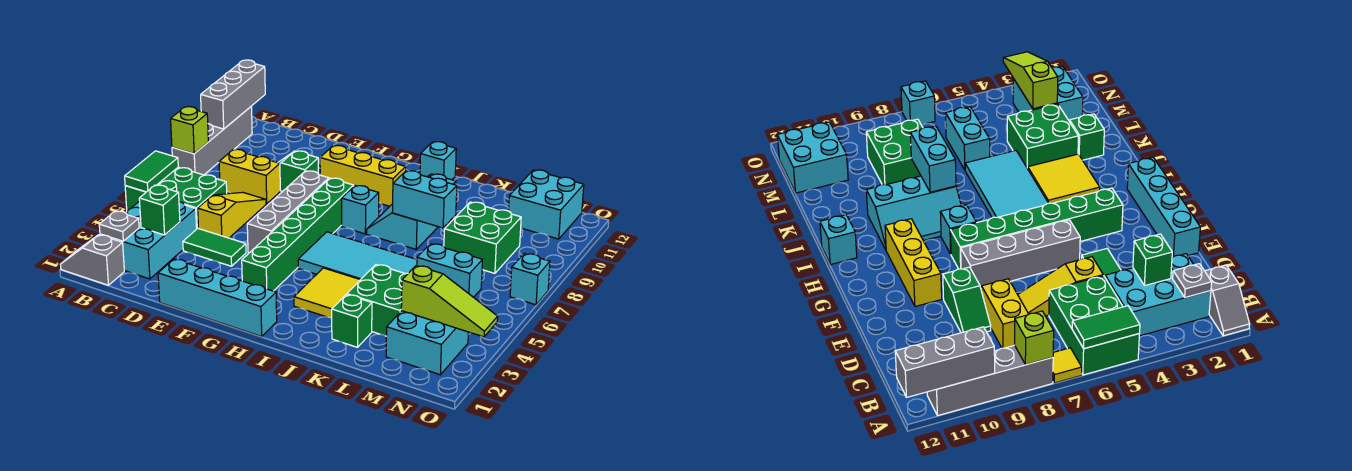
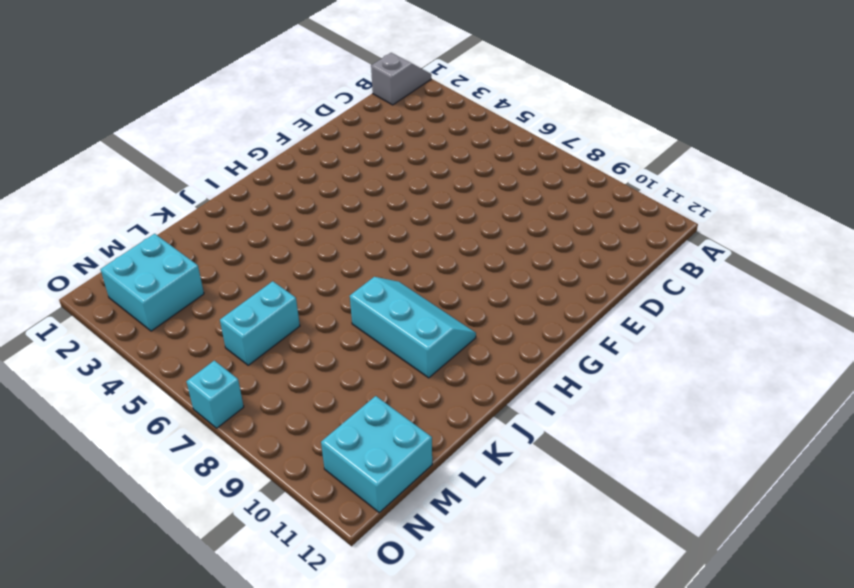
none -> green brick A5:C6 level 1
none -> yellow tile A7 level 1
none -> grey brick A8:A11 level 1
none -> cyan brick B2:C4 level 1

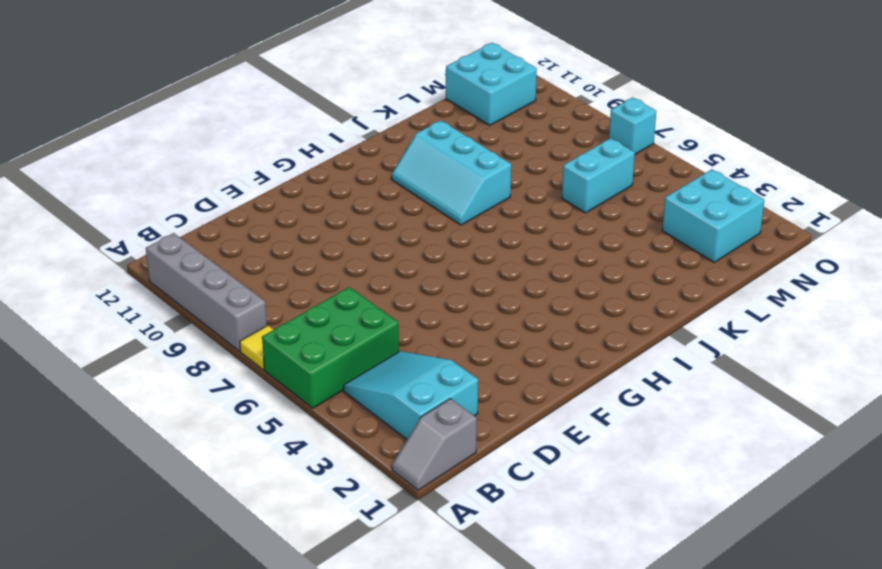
cyan slope B2:C4 level 1 top 2 -> cyan brick B2:C4 level 1
none -> yellow brick C8:D8 level 1
none -> green tile D4:E4 level 1
none -> yellow slope D5:D7 level 1 top 5
none -> green slope D9:E9 level 1 top E

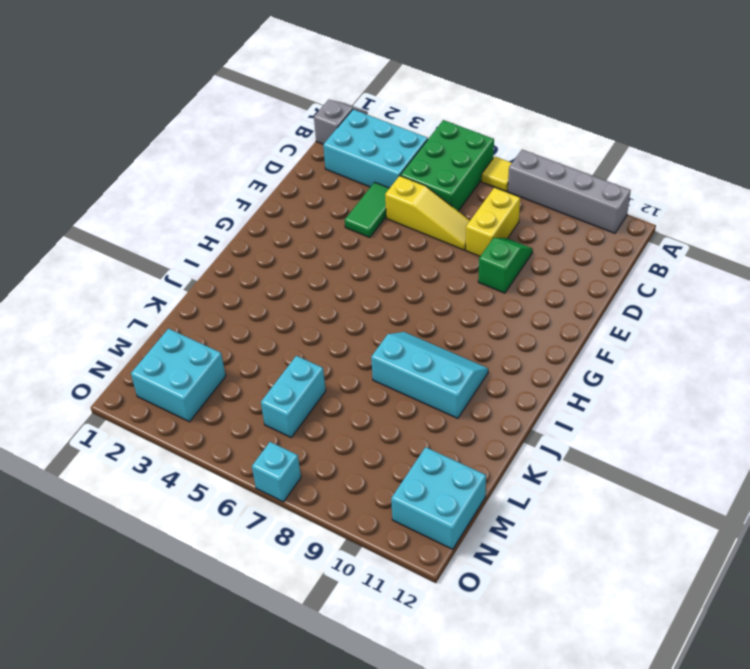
none -> cyan brick E1:H1 level 1
none -> grey brick F5:F8 level 1
none -> yellow brick F10:H10 level 1
none -> green brick G3:G8 level 1

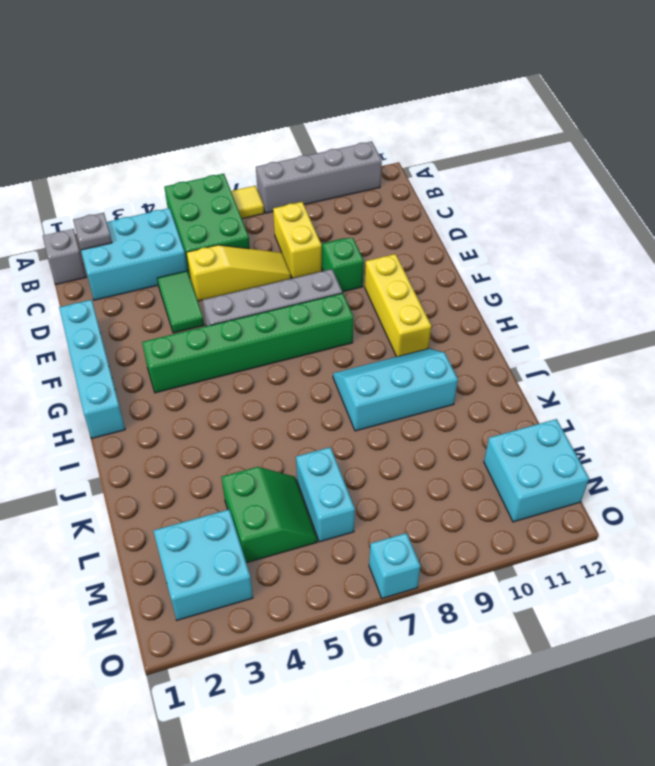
green slope L4:M5 level 1 top 4 -> green brick K3:L4 level 1
none -> cyan tile H5:K6 level 1
none -> cyan brick H8 level 1
none -> yellow tile I3:J4 level 1
none -> cyan brick I12 level 1

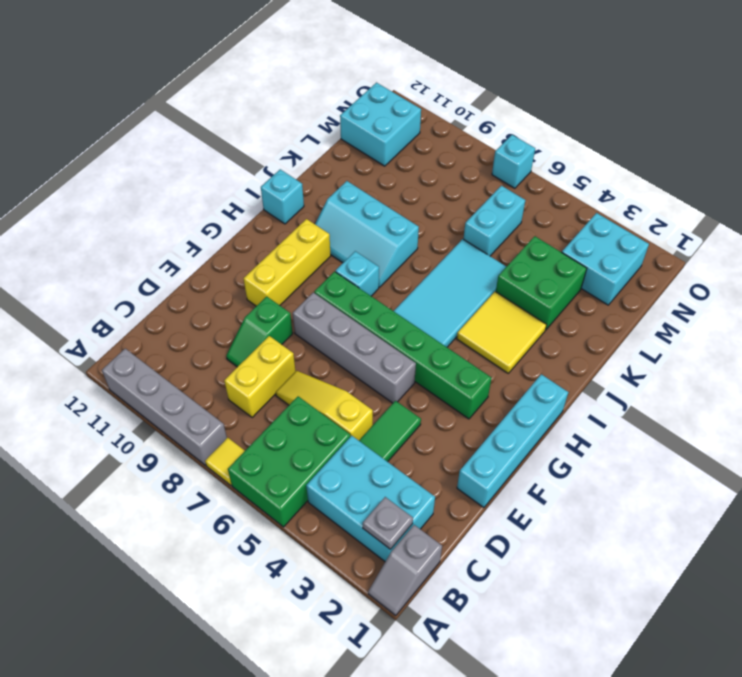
none -> green brick K2 level 1
none -> green brick L8:M9 level 1
none -> green tile A5:A6 level 2
none -> lime brick A8 level 2

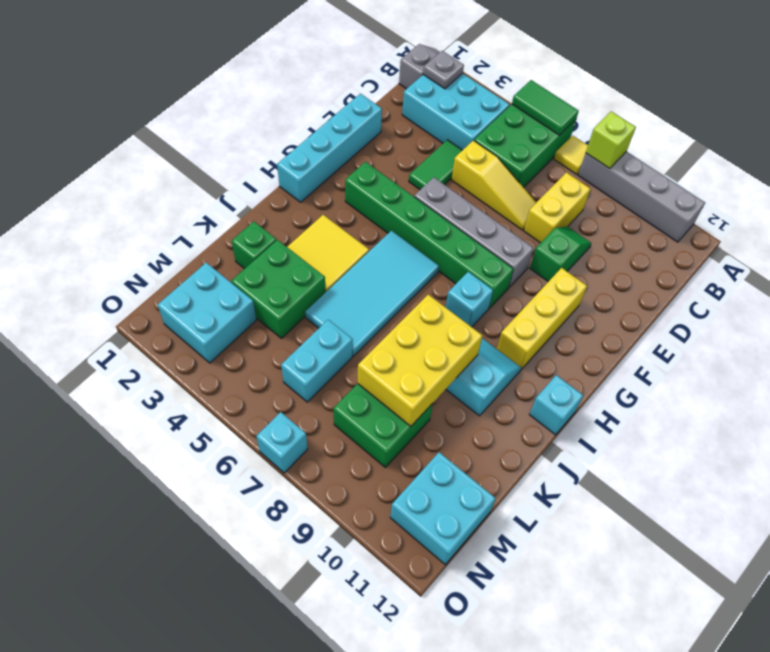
yellow brick J8:L9 level 2 -> cyan brick J8:K8 level 2
none -> grey brick A10:A12 level 2
none -> green brick C3 level 2
none -> lime slope M3:O3 level 2 top M

